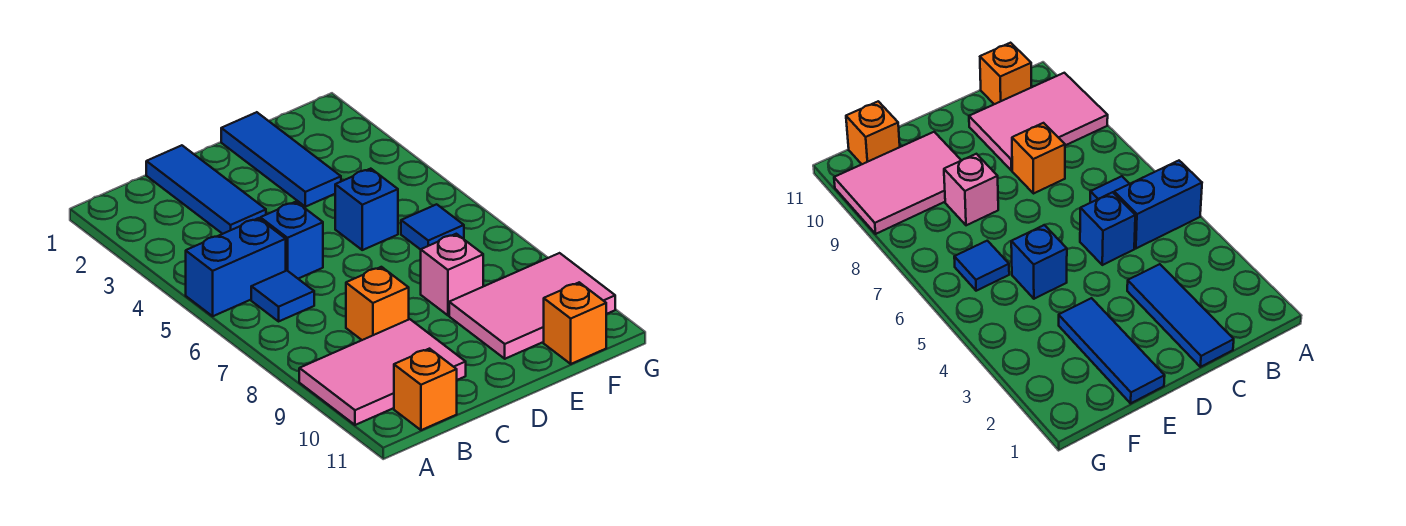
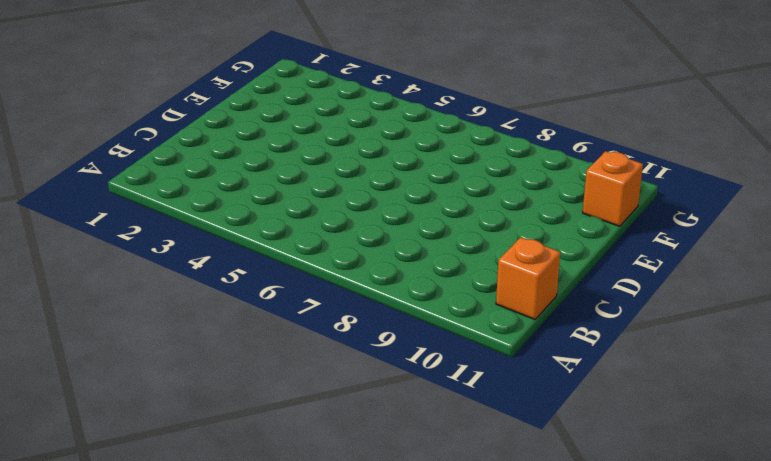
none -> blue brick A5:B5 level 1
none -> pink tile A9:C10 level 1
none -> blue tile B6 level 1

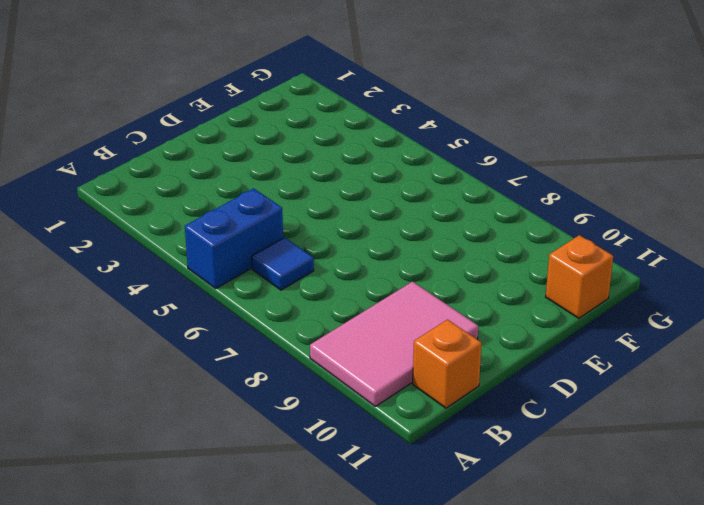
none -> blue tile C1:C3 level 1
none -> blue brick C5 level 1
none -> orange brick C8 level 1

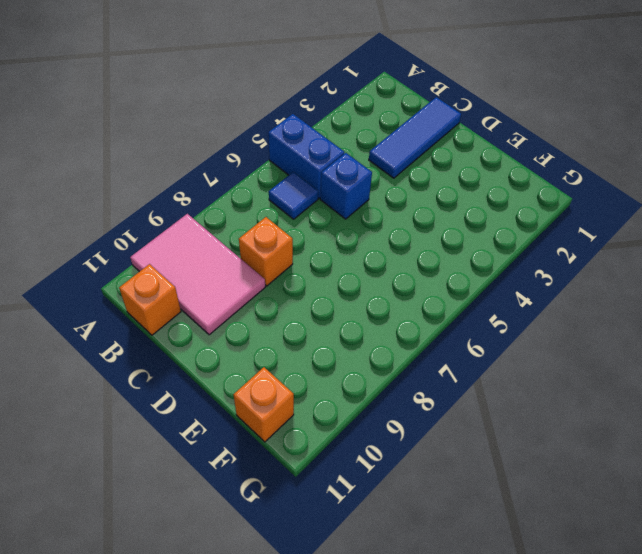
none -> blue tile E1:E3 level 1
none -> blue brick E5 level 1
none -> pink brick E8 level 1

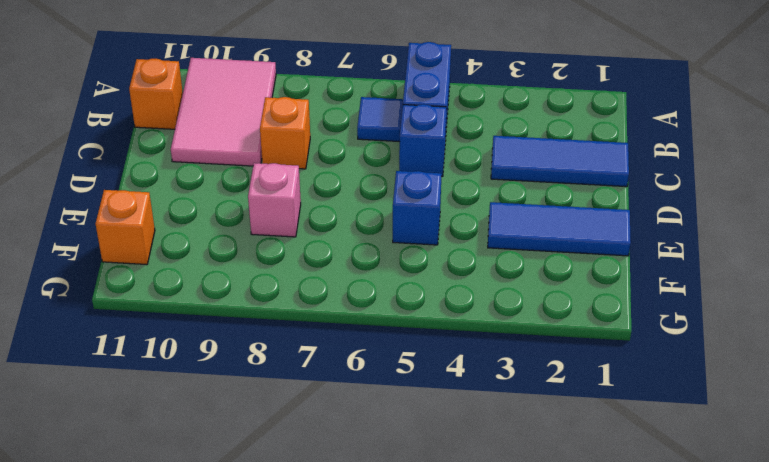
none -> pink tile E9:G10 level 1
none -> blue tile F6 level 1

